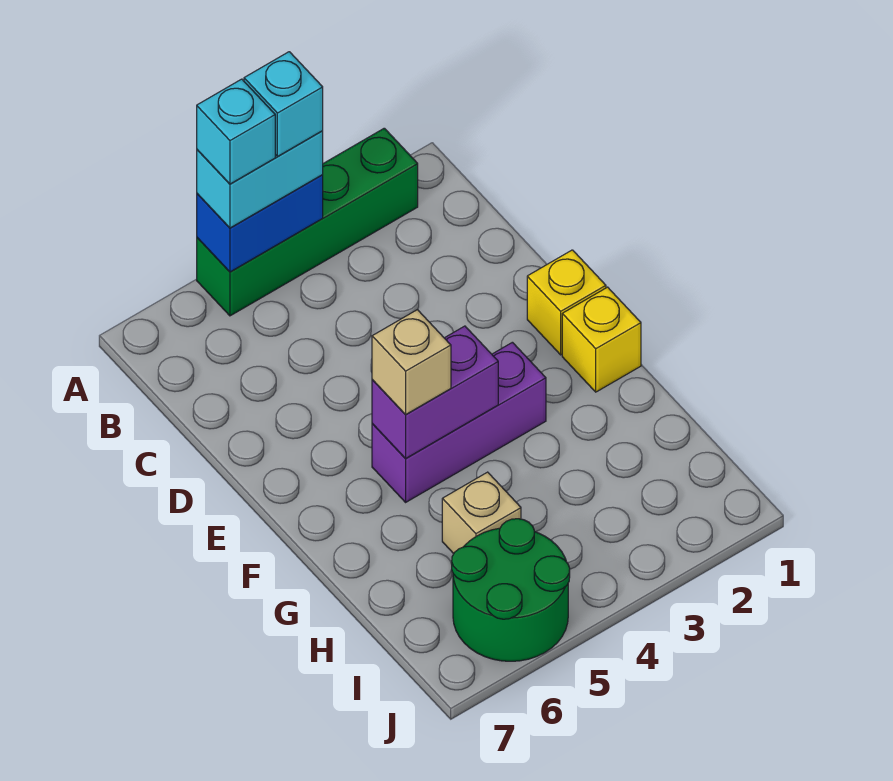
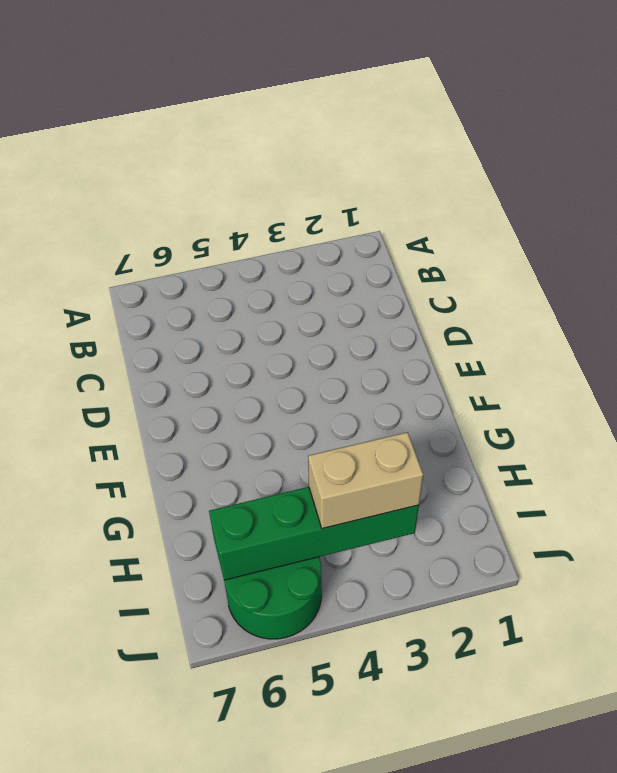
green brick I3:I6 level 2 -> green brick A2:A5 level 1
tan brick I3:I4 level 3 -> none
none -> yellow brick E1 level 1
none -> yellow brick F1 level 1
none -> purple brick F3:F5 level 1

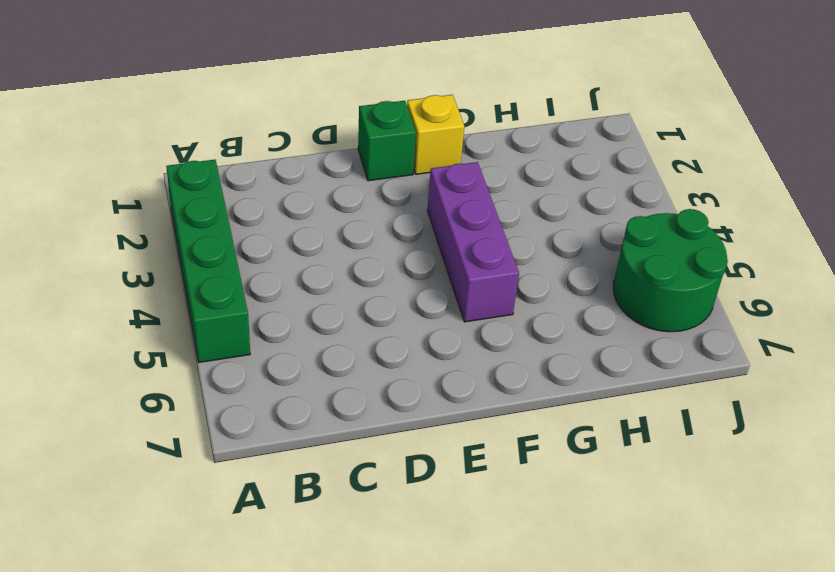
green brick E1 level 1 -> yellow brick E1 level 1
none -> tan brick H5 level 1
none -> blue brick A4:A5 level 2
none -> purple brick F4:F5 level 2

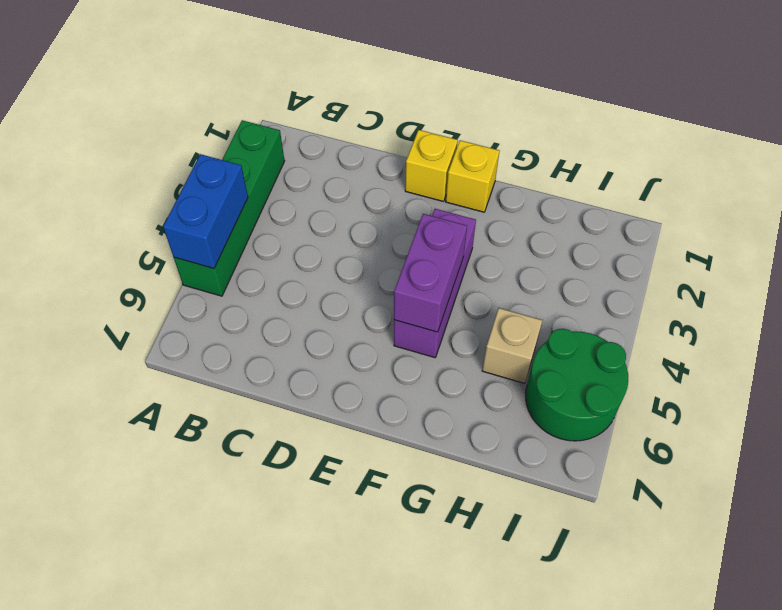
none -> cyan brick A4:A5 level 3
none -> tan brick F5 level 3
none -> cyan brick A4 level 4

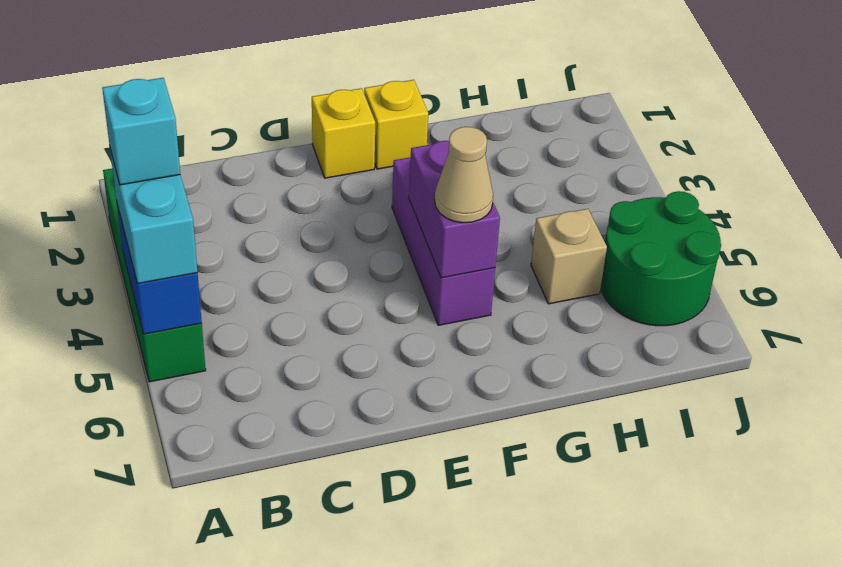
tan cone F5 level 3 -> tan brick F5 level 3
none -> cyan brick A5 level 4

